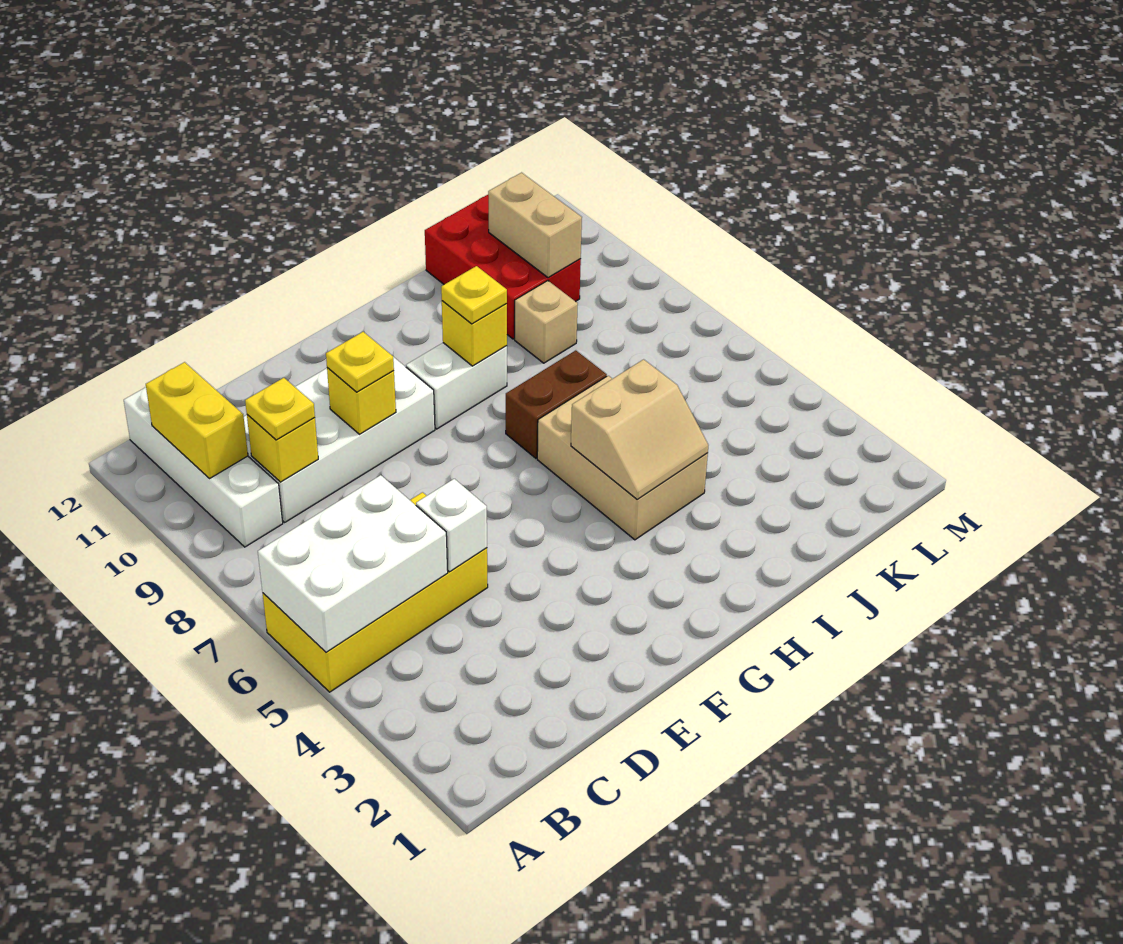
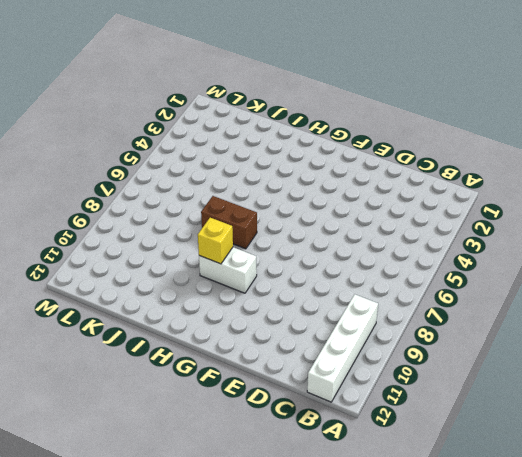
none -> yellow brick A5:D6 level 1
none -> white brick C9:F10 level 1
none -> tan brick H4:I6 level 1

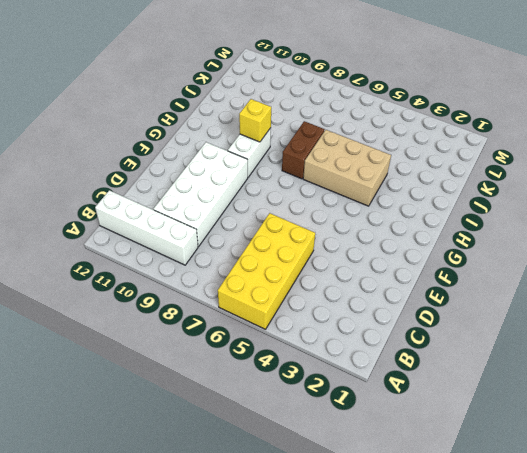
none -> tan brick J9 level 1
none -> red brick J10:K12 level 1
none -> white brick A5:C6 level 2

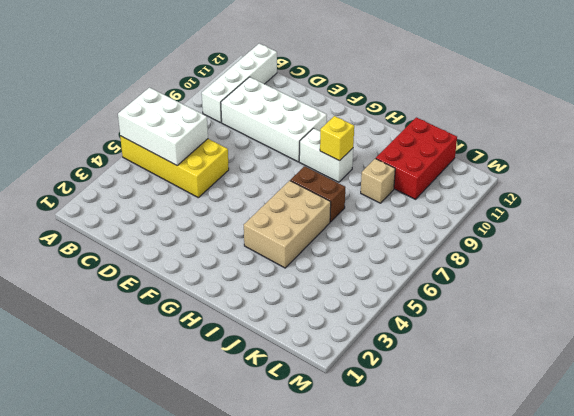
none -> yellow brick B10:B11 level 2
none -> yellow brick C9 level 2
none -> white brick D5 level 2

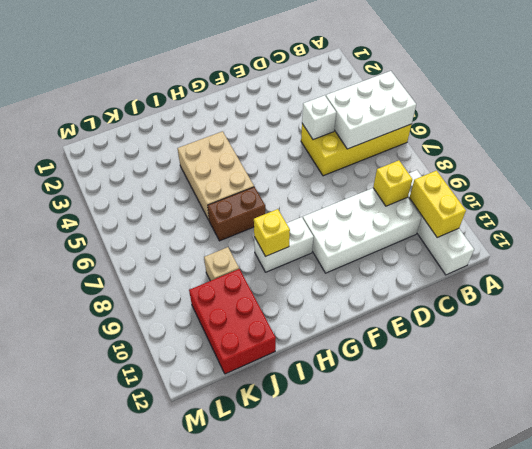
none -> yellow brick E9 level 2
none -> tan slope H4:I5 level 2 top 5
none -> tan brick K10:K11 level 2

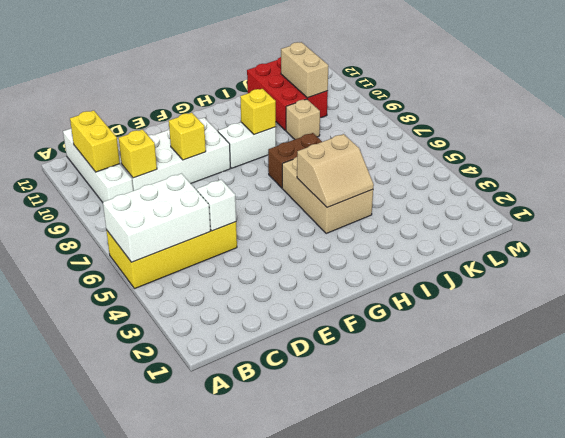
none -> yellow plate C9 level 3
none -> yellow plate E9 level 3
none -> yellow plate H9 level 3

